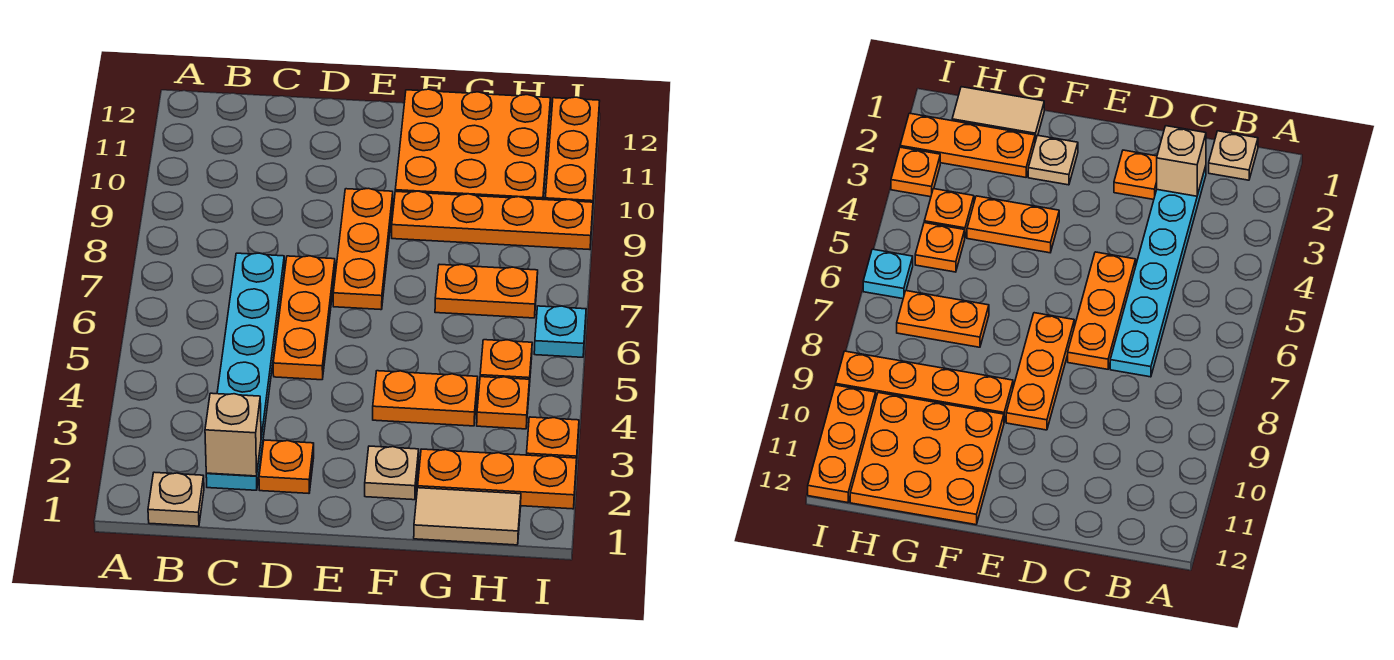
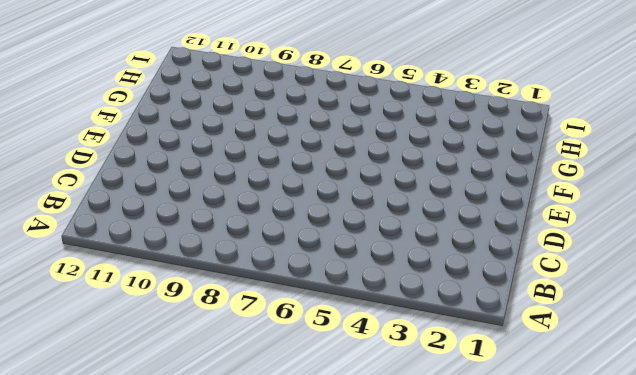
none -> tan plate B1 level 1
none -> cyan plate C2:C7 level 1
none -> orange plate D2 level 1

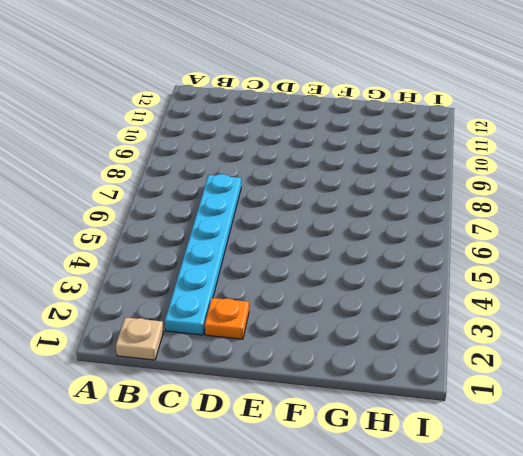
none -> orange plate D5:D7 level 1
none -> orange plate E7:E9 level 1
none -> tan plate F2 level 1

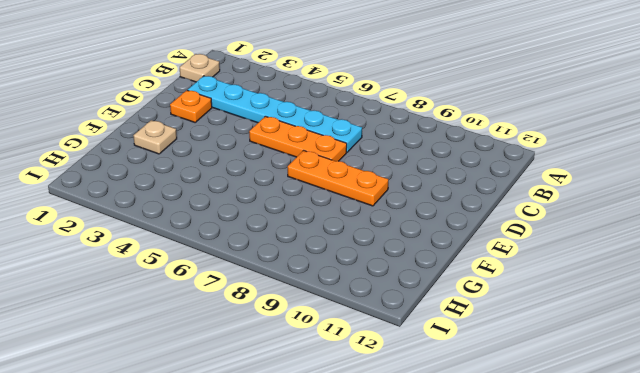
none -> orange plate F4:G4 level 1
none -> orange plate F9:I9 level 1
none -> orange plate F10:H12 level 1

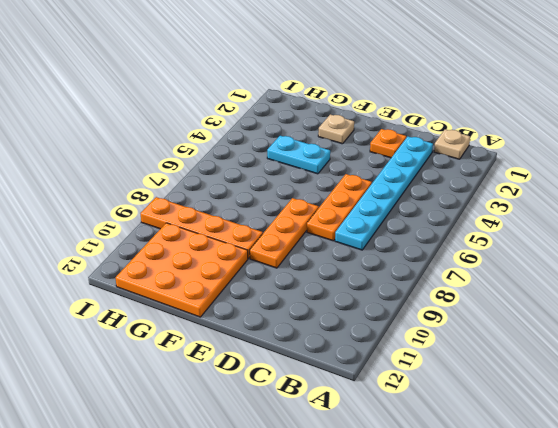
cyan plate F4:G4 level 1 -> orange plate F4:G4 level 1
none -> tan tile G1:H1 level 1
none -> orange plate G2:I2 level 1
none -> orange plate G7:H7 level 1

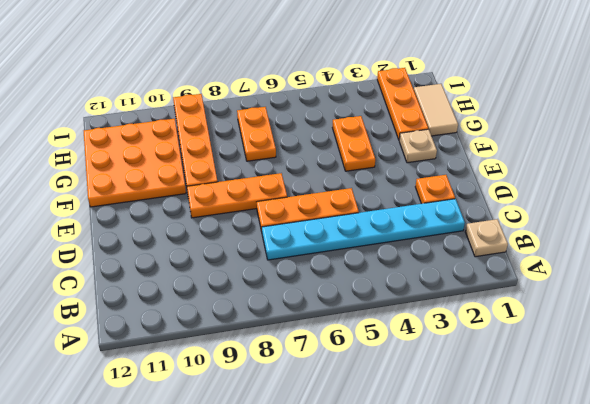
none -> orange plate H4 level 1
none -> orange plate H5 level 1
none -> orange plate I3 level 1

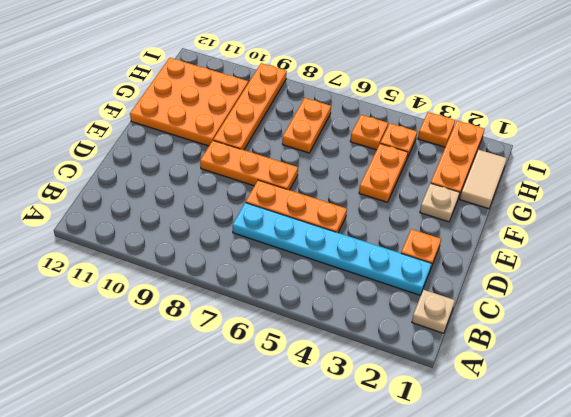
none -> cyan plate I6 level 1
none -> orange plate I10:I12 level 1
none -> tan brick C2 level 2

